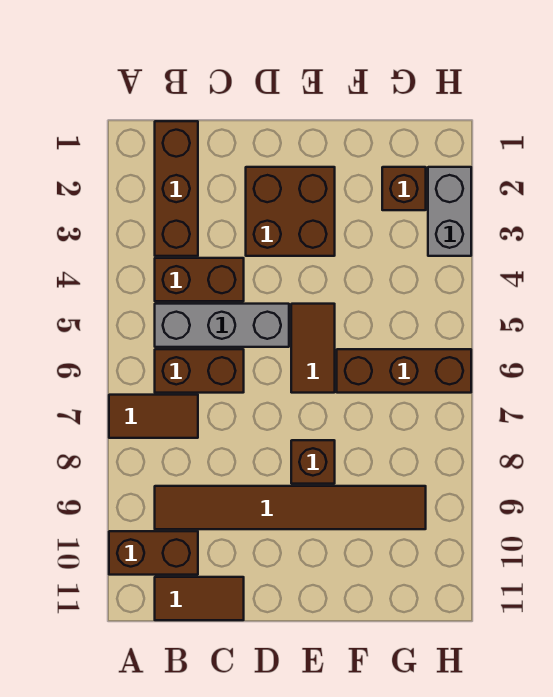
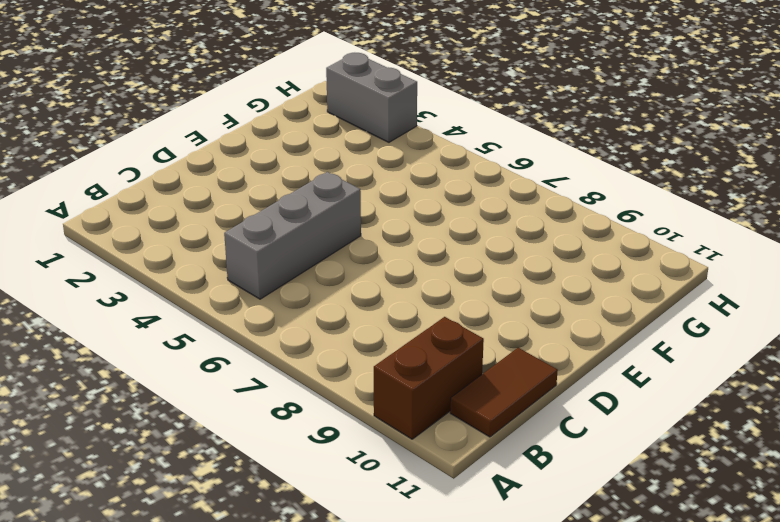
none -> brown tile A7:B7 level 1
none -> brown brick B1:B3 level 1
none -> brown brick B4:C4 level 1

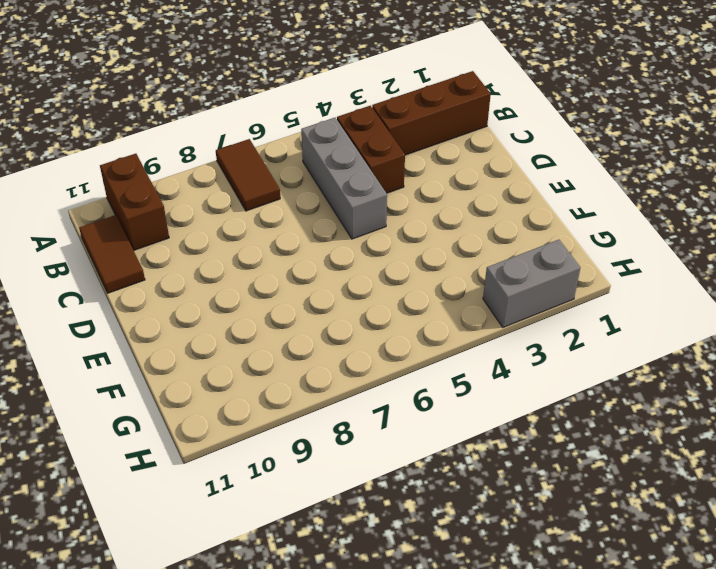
none -> brown brick B6:C6 level 1
none -> brown tile B9:G9 level 1
none -> brown brick D2:E3 level 1

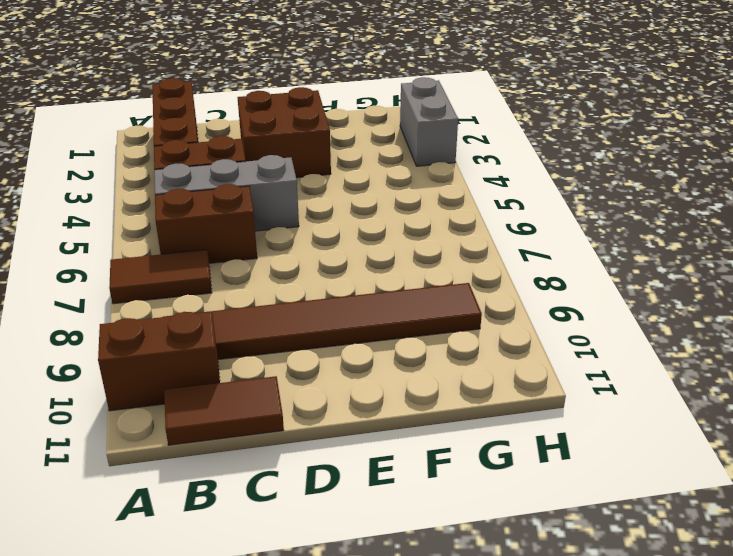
none -> brown tile E5:E6 level 1
none -> brown brick E8 level 1
none -> brown brick F6:H6 level 1

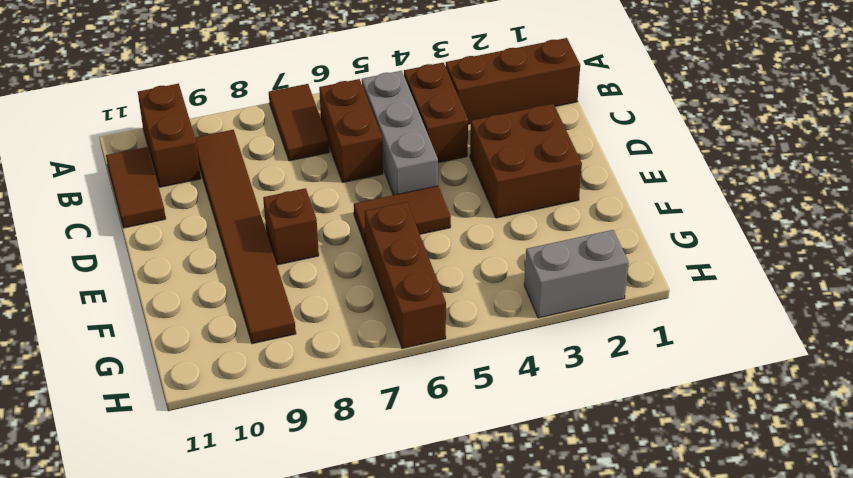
none -> brown brick G2 level 1

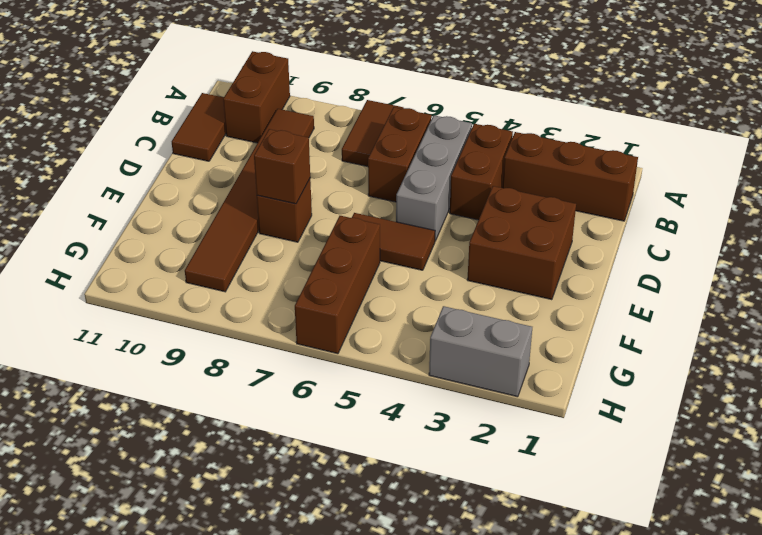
brown brick E8 level 2 -> brown brick G2 level 1

